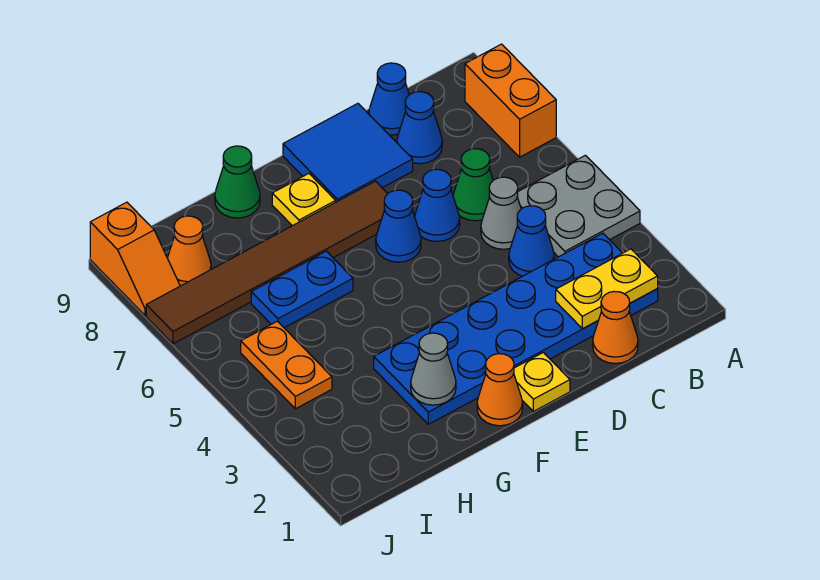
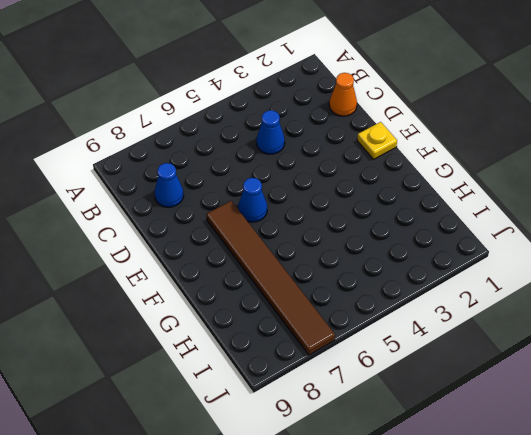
none -> grey plate A4:B5 level 1
none -> orange brick A7:A8 level 1
none -> blue plate B2:G3 level 1

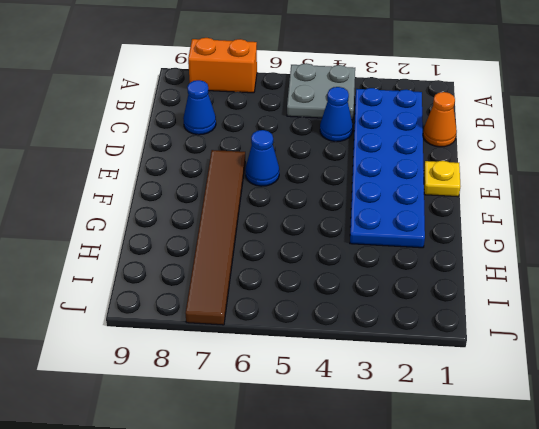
none -> grey cone C5 level 1
none -> green cone C6 level 1
none -> blue cone C9 level 1

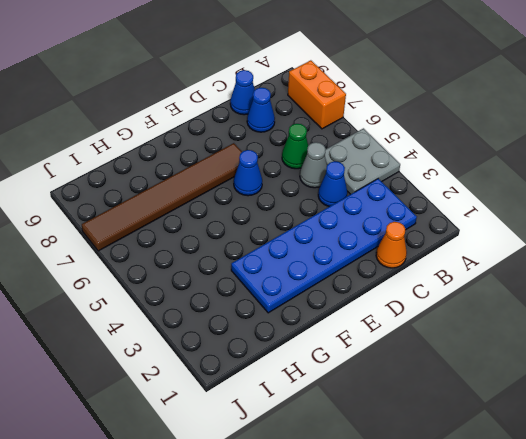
none -> blue cone D6 level 1
none -> blue tile D8:E9 level 1
none -> yellow plate E1 level 1

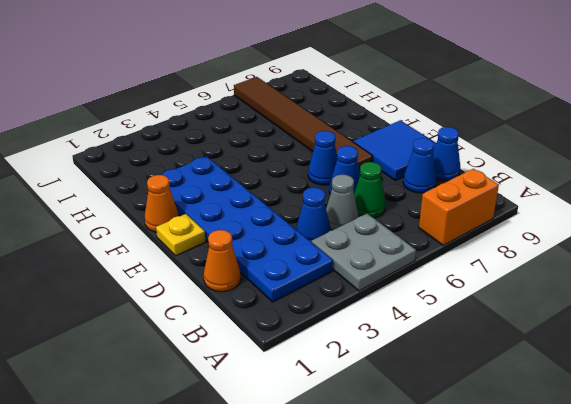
none -> yellow plate F8 level 1
none -> blue plate G6:H6 level 1
none -> green cone G9 level 1

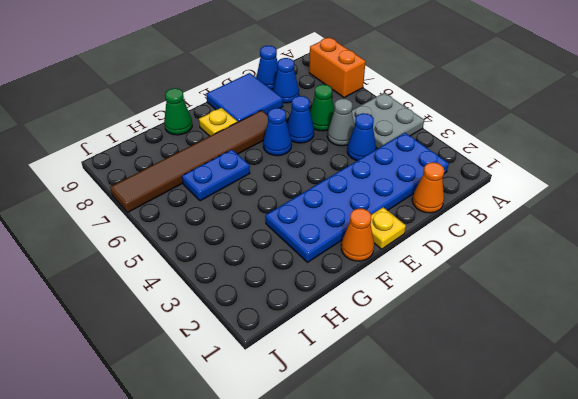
none -> orange plate I4:I5 level 1
none -> orange cone I8 level 1
none -> orange slope J8:J9 level 1 top 9

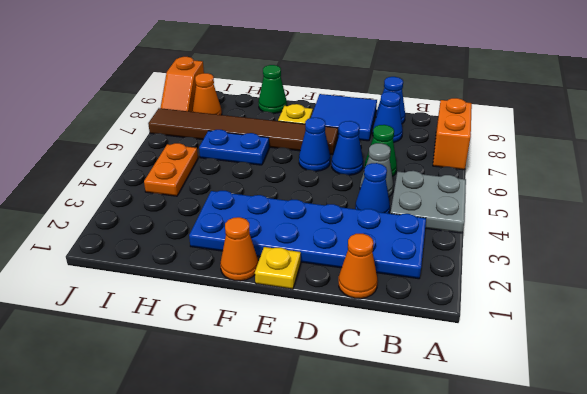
none -> yellow plate B2:C2 level 2
none -> grey cone G2 level 2

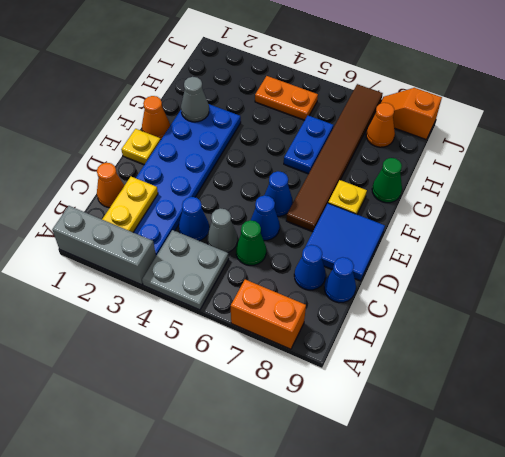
grey brick A1:A3 level 1 -> none

